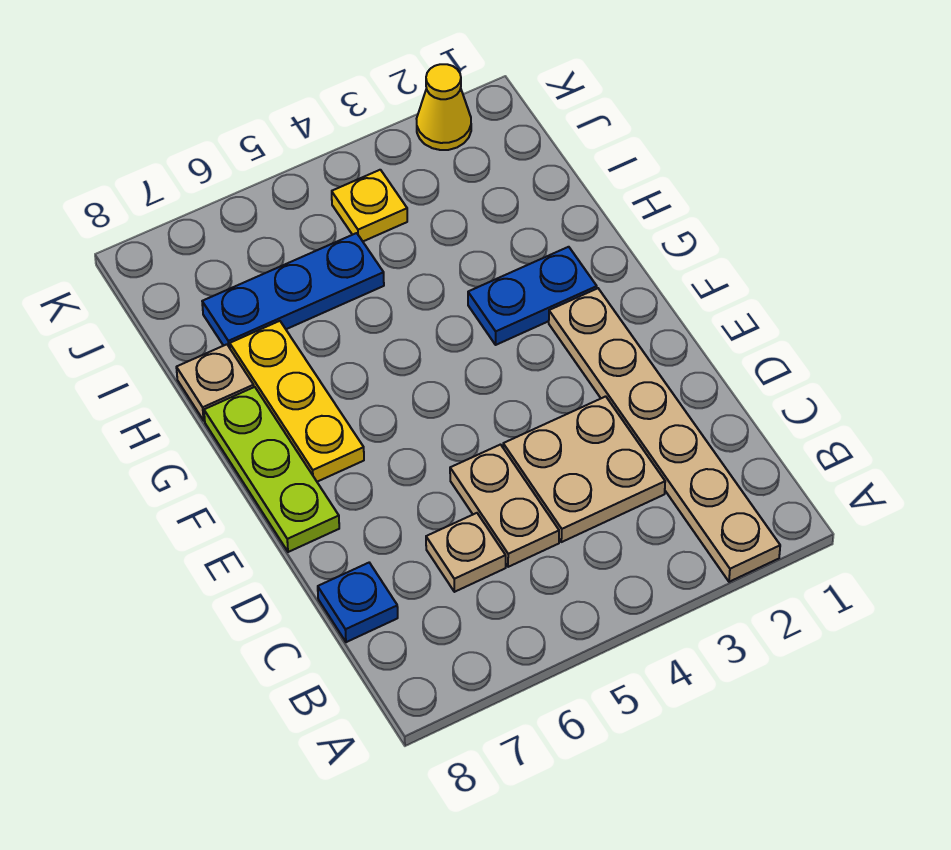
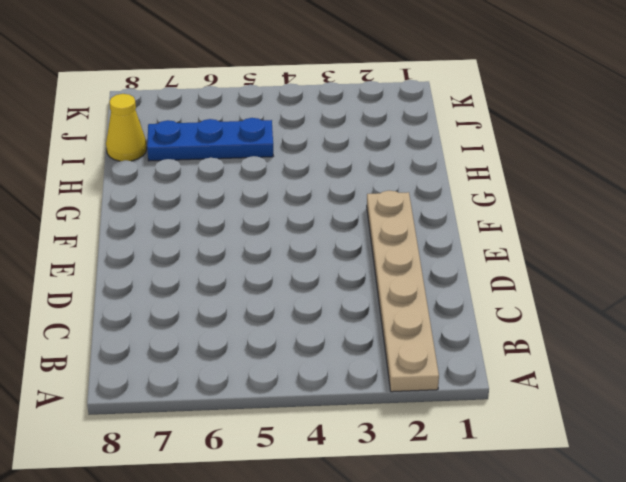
yellow cone I8 level 1 -> yellow cone K2 level 1
none -> tan plate C3:D4 level 1
none -> tan plate C5:D5 level 1
none -> tan plate C6 level 1

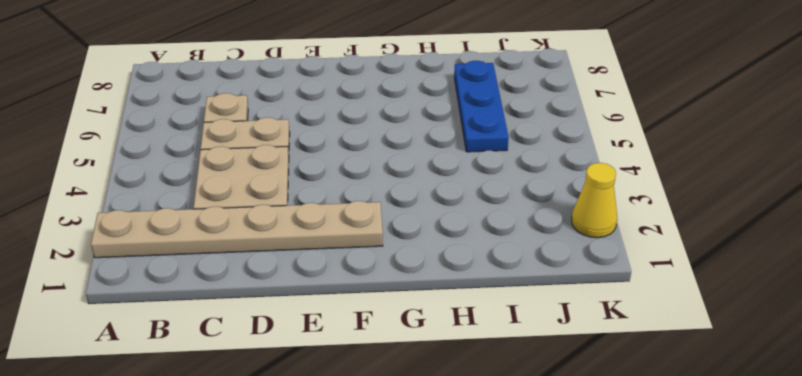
none -> blue plate C8 level 1
none -> lime plate E8:G8 level 1
none -> yellow plate F7:H7 level 1

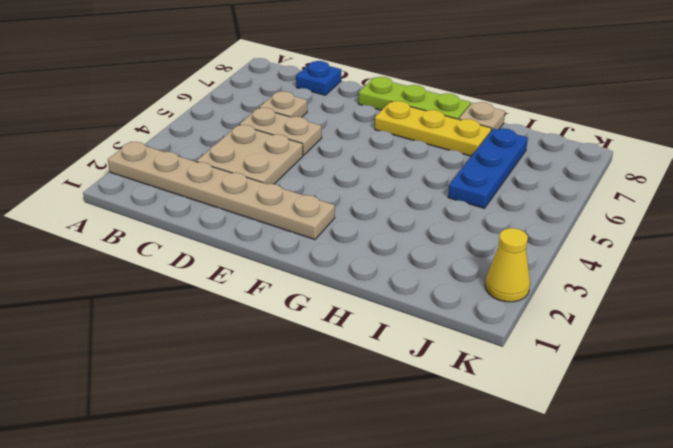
none -> blue plate G2:G3 level 1
none -> yellow plate J4 level 1

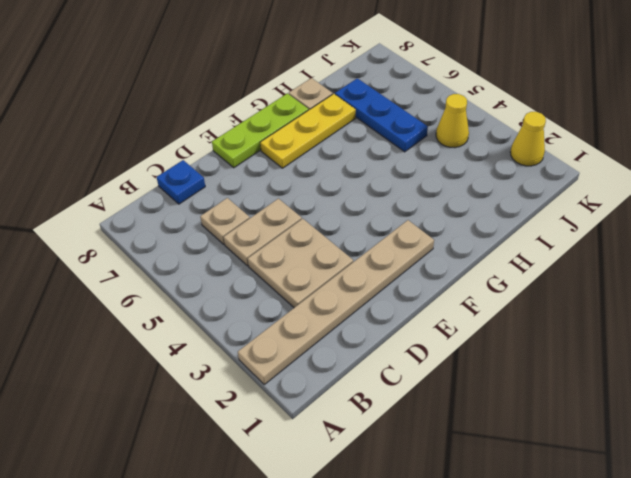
yellow cone J4 level 1 -> yellow plate J4 level 1
none -> blue plate G2:G3 level 1

